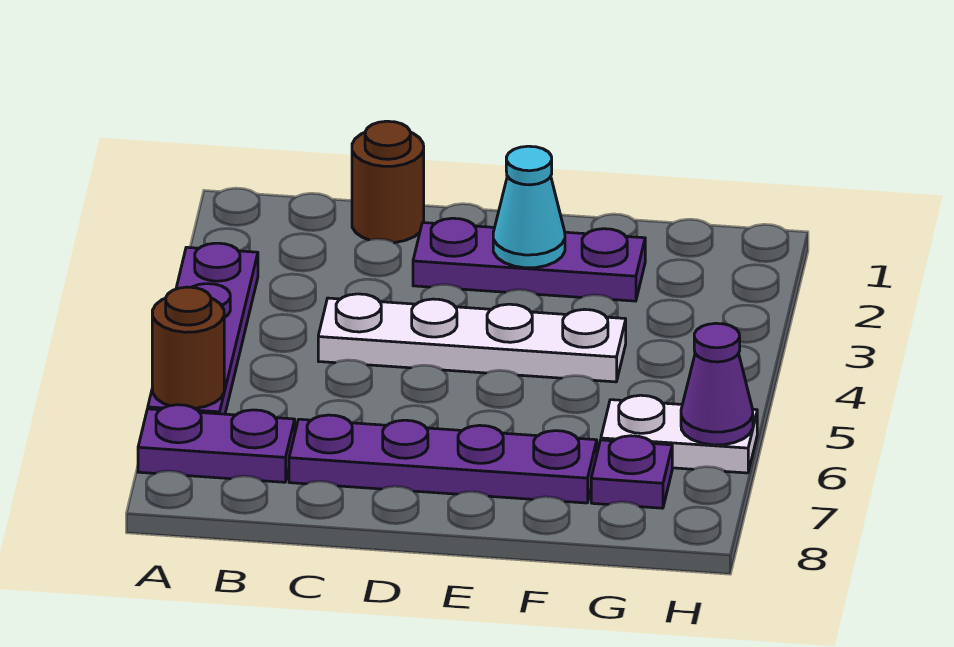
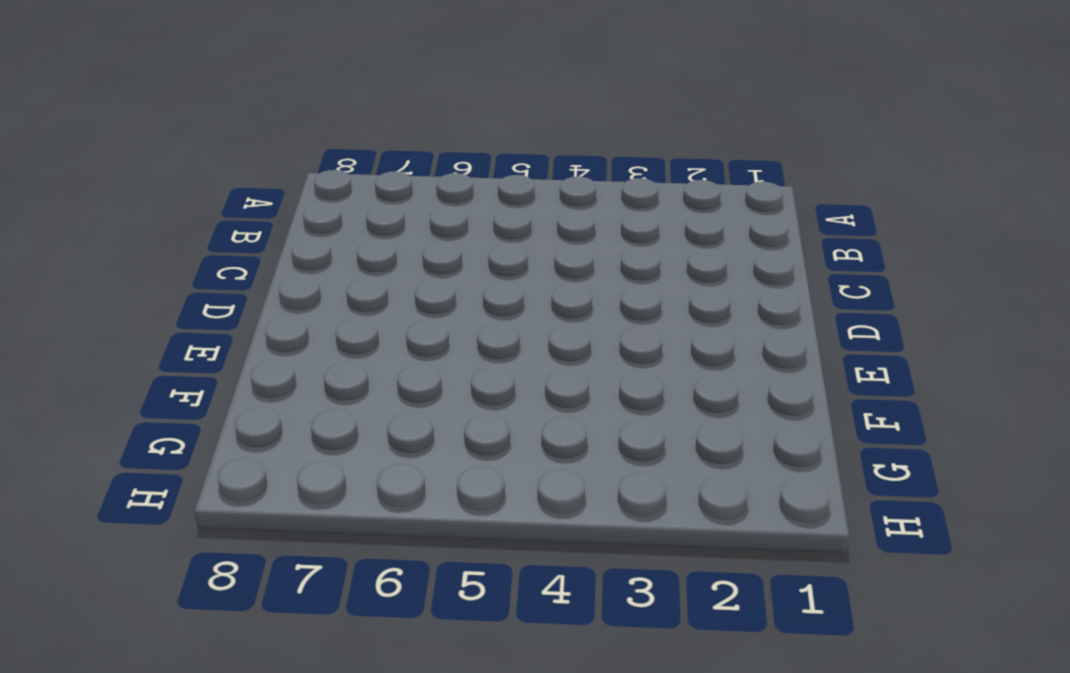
none -> purple plate A3:A6 level 1
none -> purple plate A7:B7 level 1

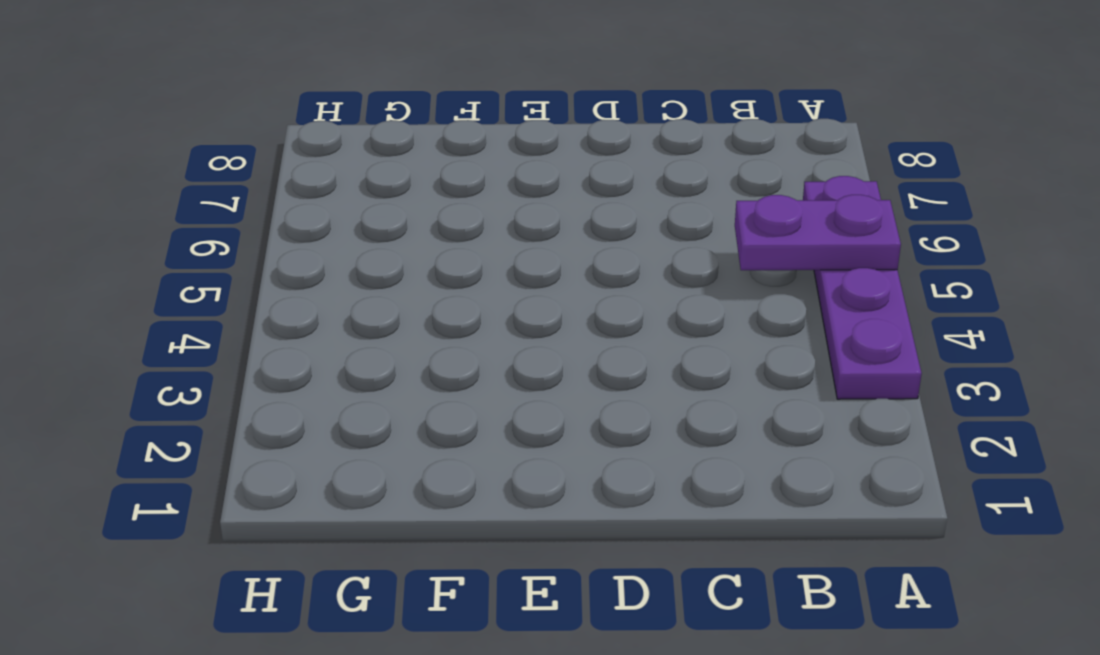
purple plate A5:B5 level 2 -> purple plate A7:B7 level 1
none -> brown round brick C1 level 1
none -> white plate C4:F4 level 1

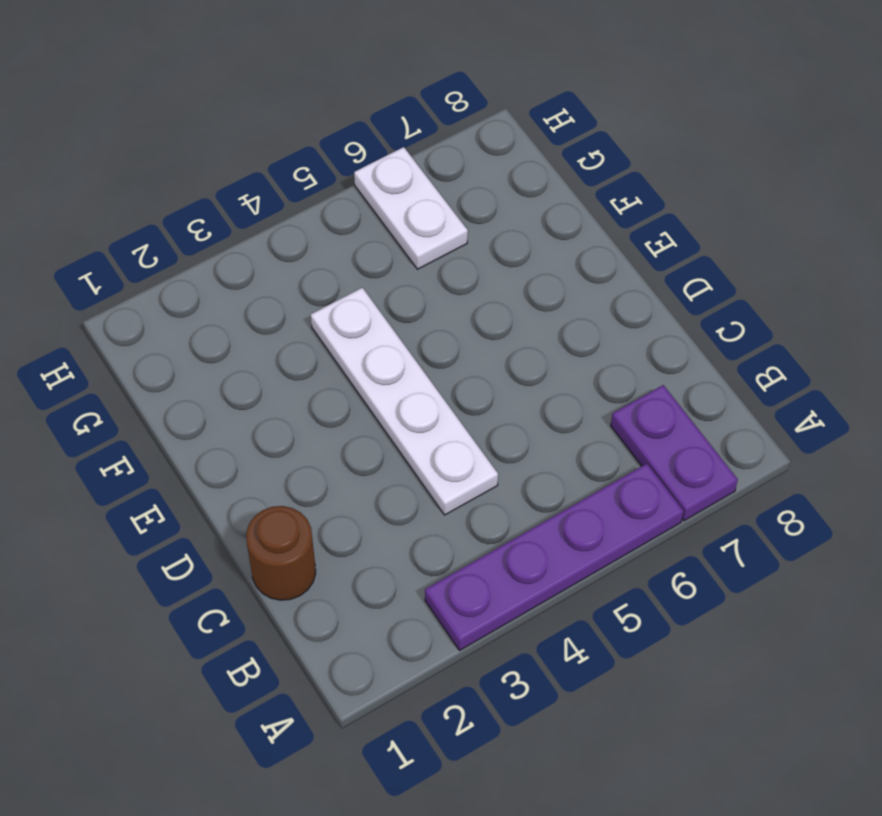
none -> purple plate C7:F7 level 1
none -> purple plate D2:F2 level 1

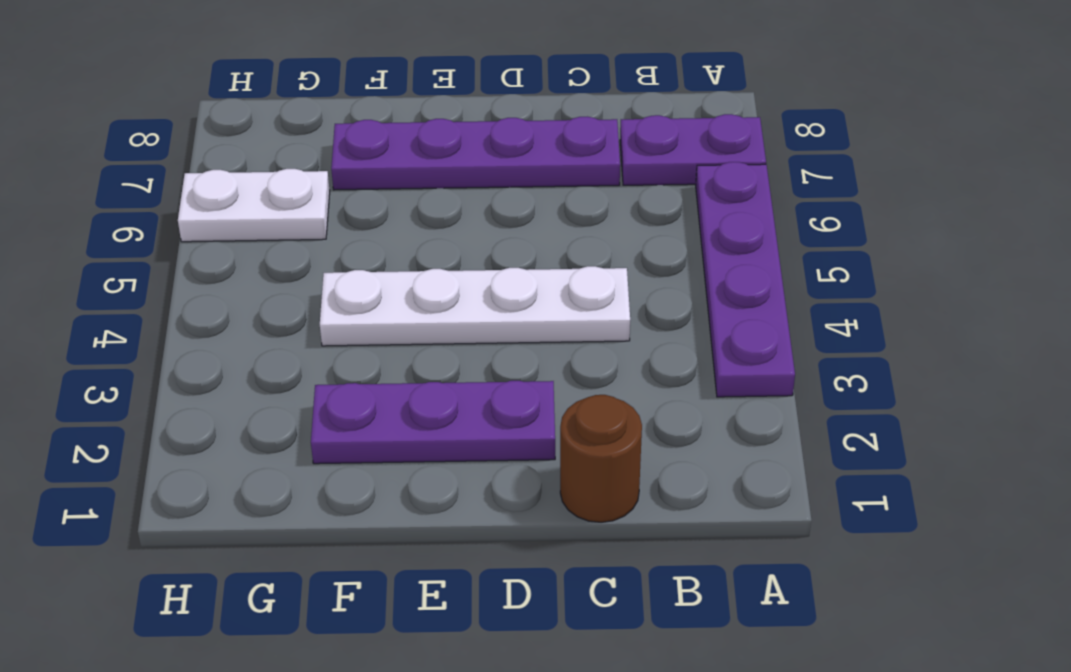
none -> purple plate G7 level 1
none -> brown round brick A6 level 2

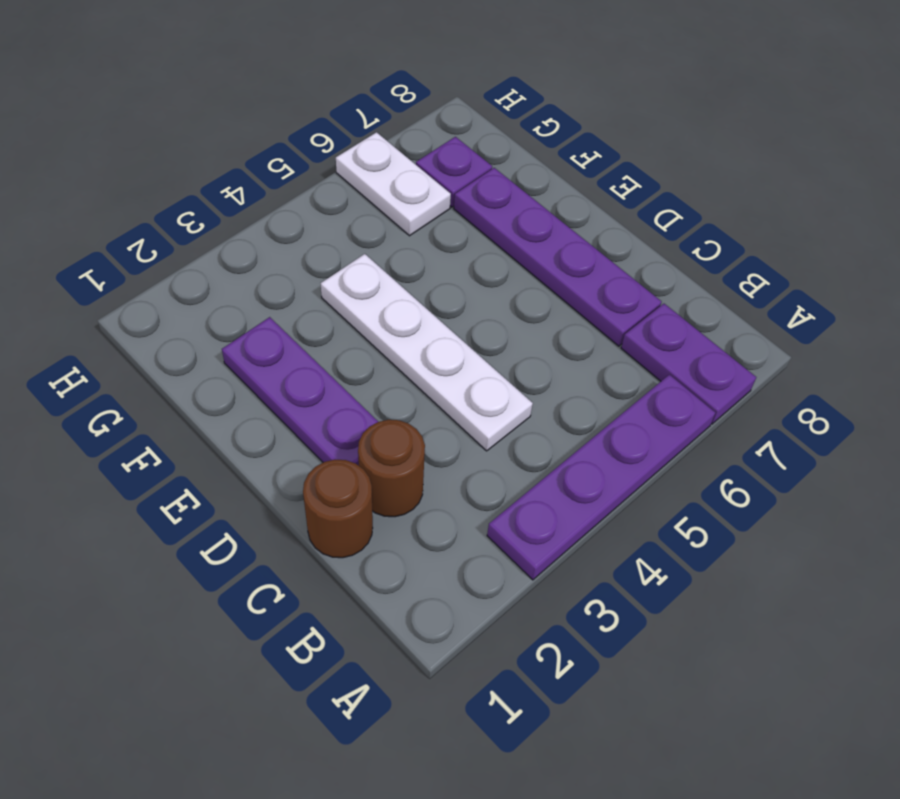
brown round brick C2 level 1 -> brown round brick A6 level 2
none -> cyan cone E2 level 2
none -> purple cone H6 level 2

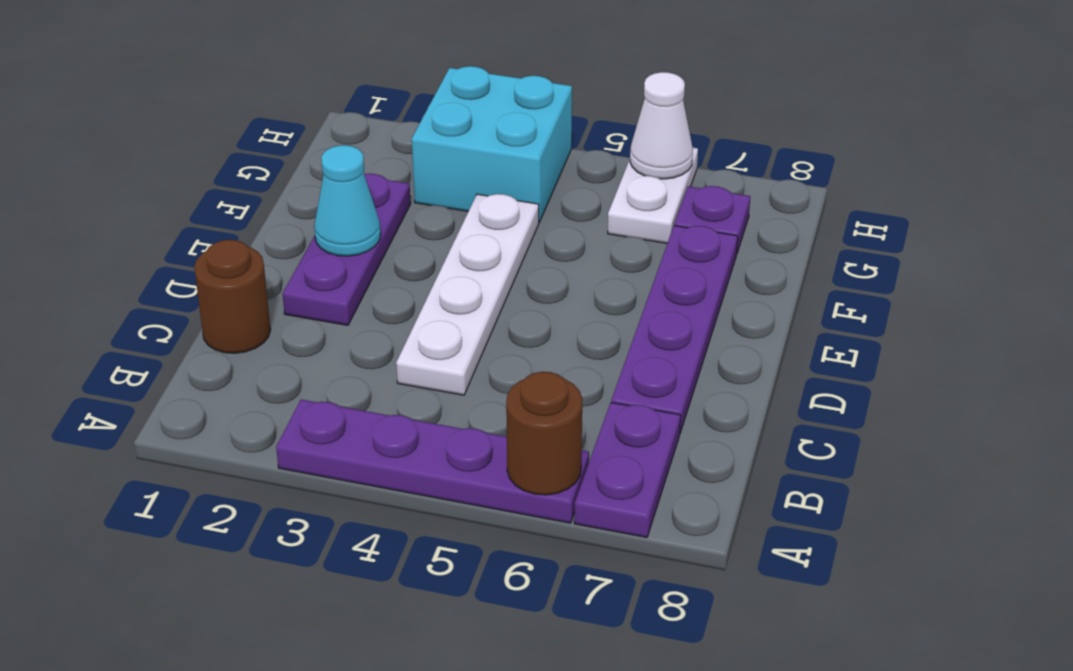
cyan brick G3:H4 level 1 -> none
white cone H6 level 2 -> purple cone H6 level 2

